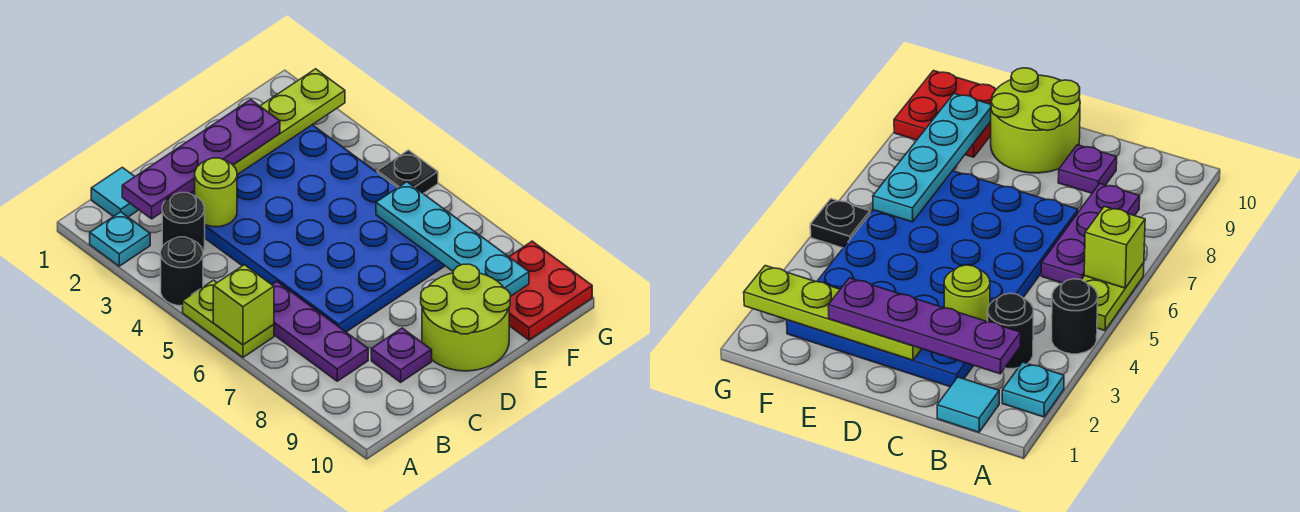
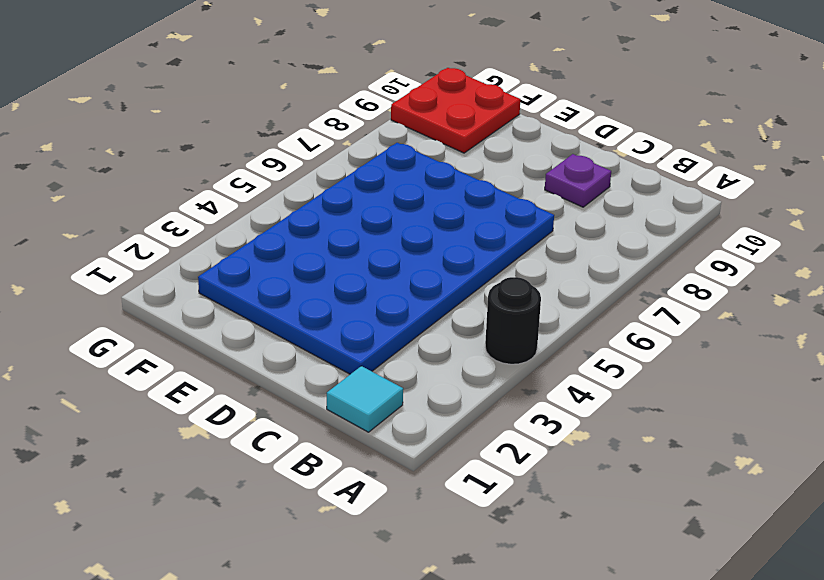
none -> cyan plate A2 level 1
none -> lime plate A5:A6 level 1
none -> black round brick B3 level 1

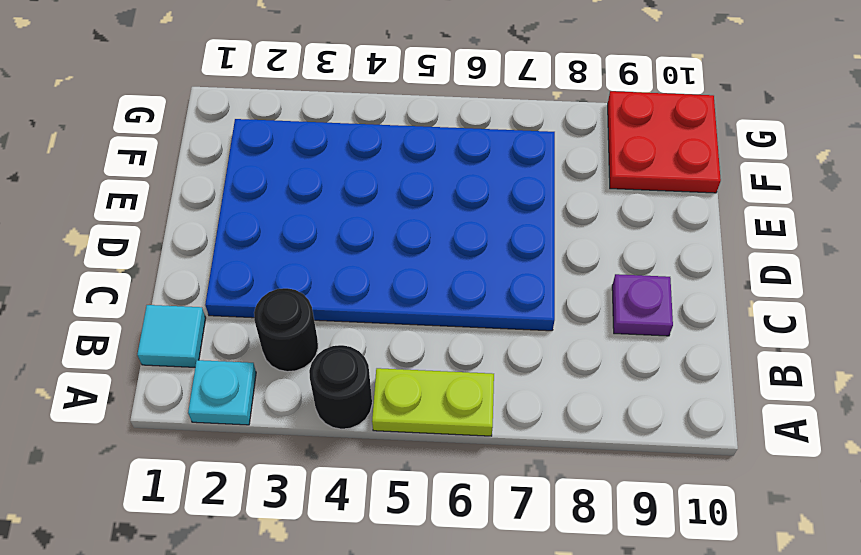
none -> purple plate B6:B8 level 1
none -> lime round brick D9:E10 level 1
none -> black plate G5 level 1

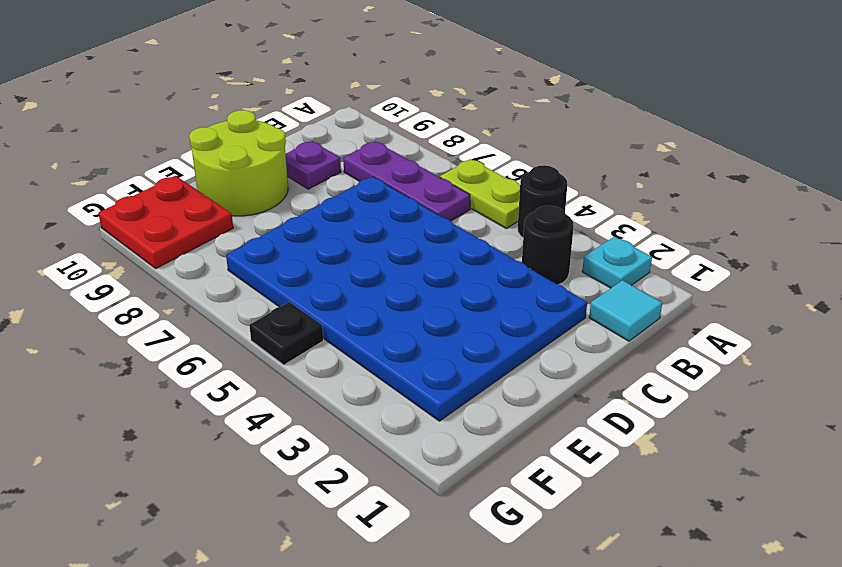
none -> lime brick A6 level 2
none -> lime round brick C3 level 2
none -> lime plate D2:G2 level 2

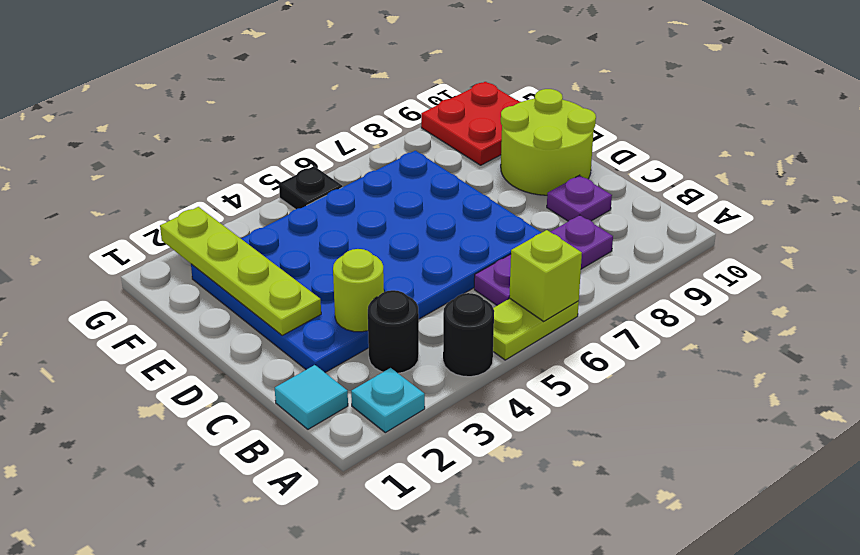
none -> cyan plate F6:F9 level 2
none -> purple plate B2:E2 level 3

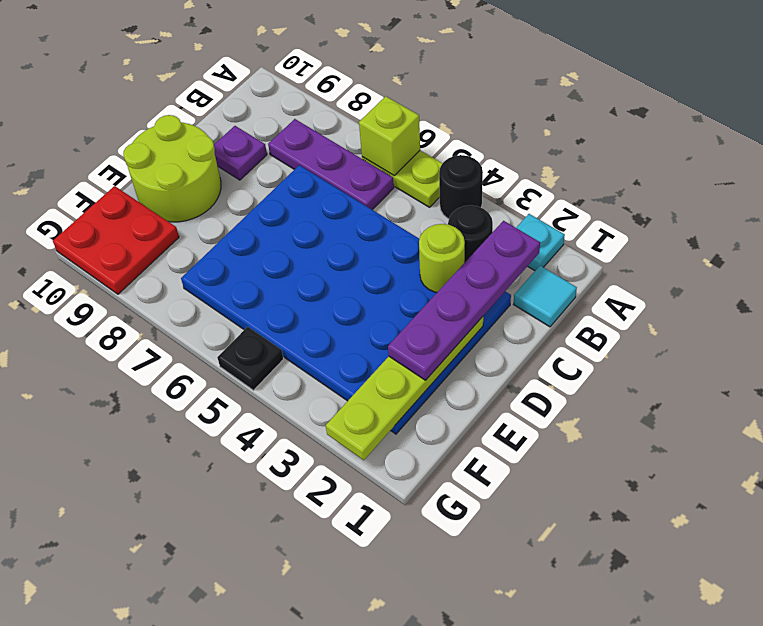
none -> cyan plate F6:F9 level 2

